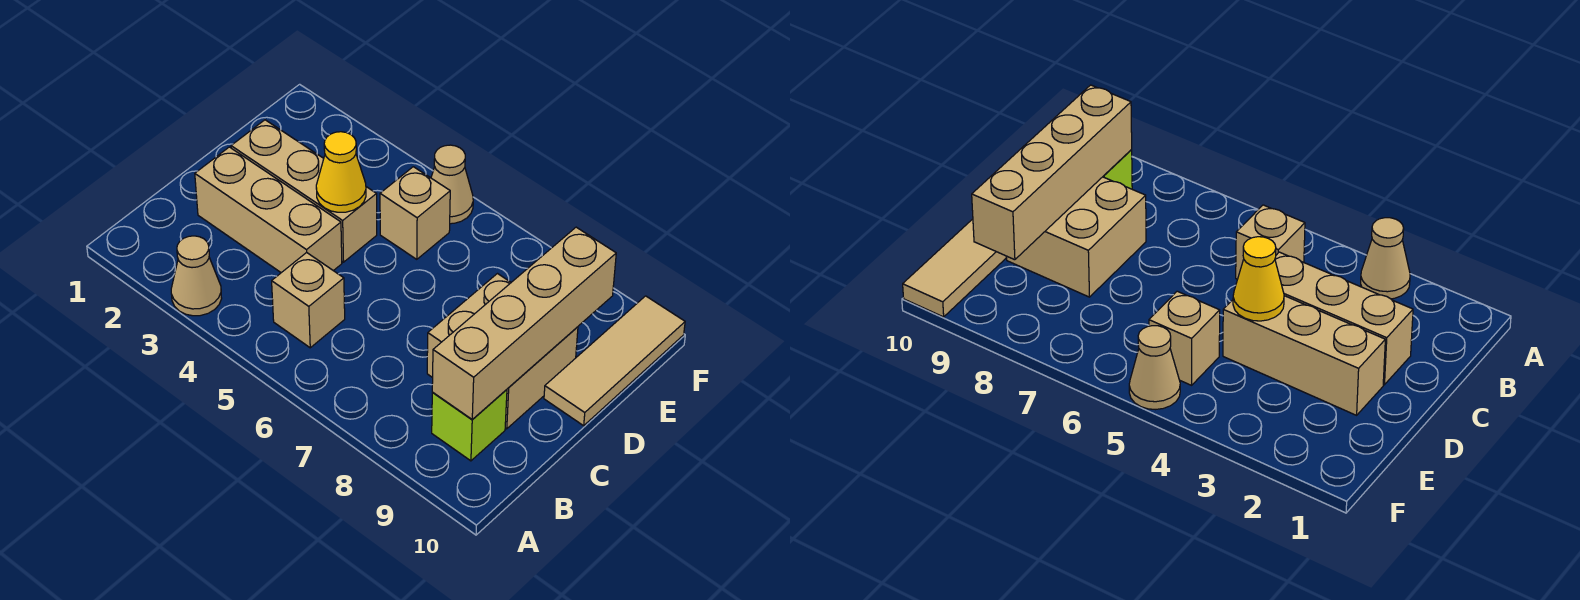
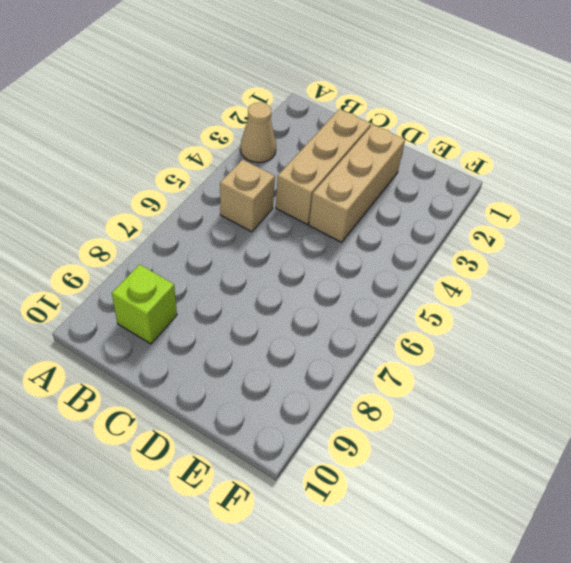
none -> tan brick C8:D9 level 1
none -> tan tile D10:F10 level 1

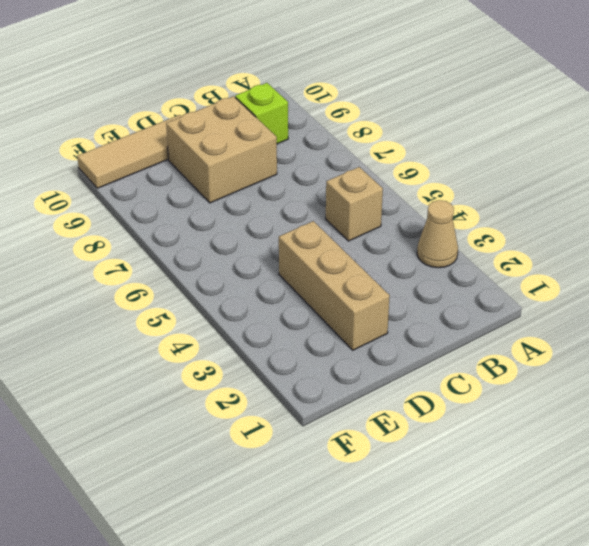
none -> tan brick C2:C4 level 1
none -> tan brick E5 level 1

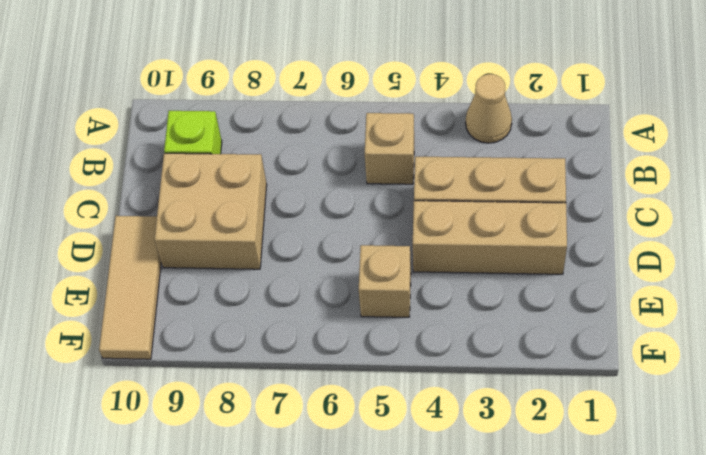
none -> tan cone F5 level 1
none -> tan brick B9:E9 level 2

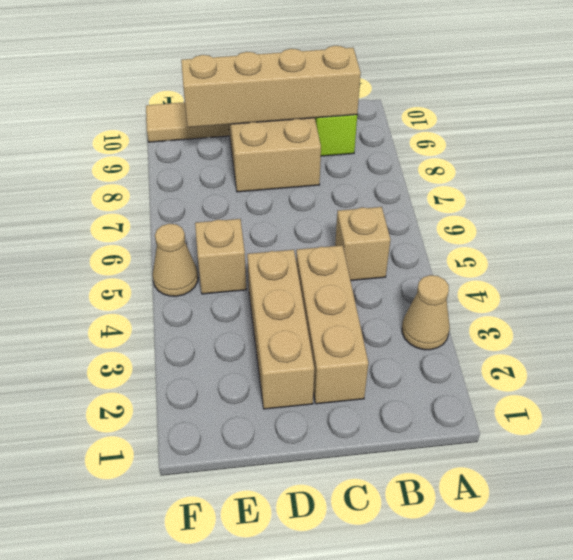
none -> yellow cone D4 level 2

